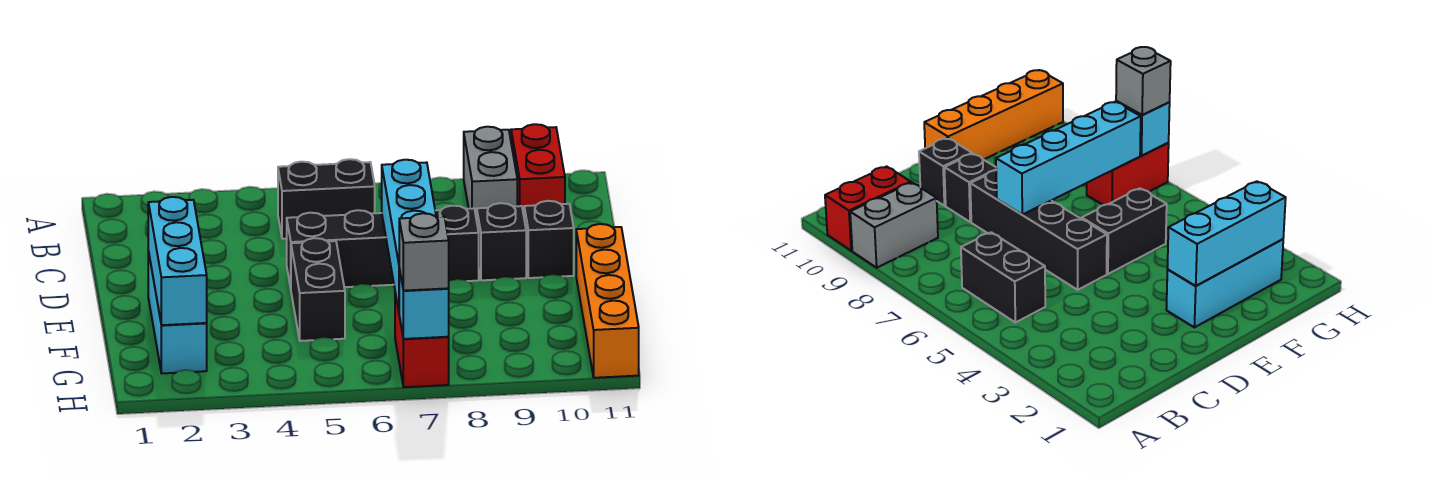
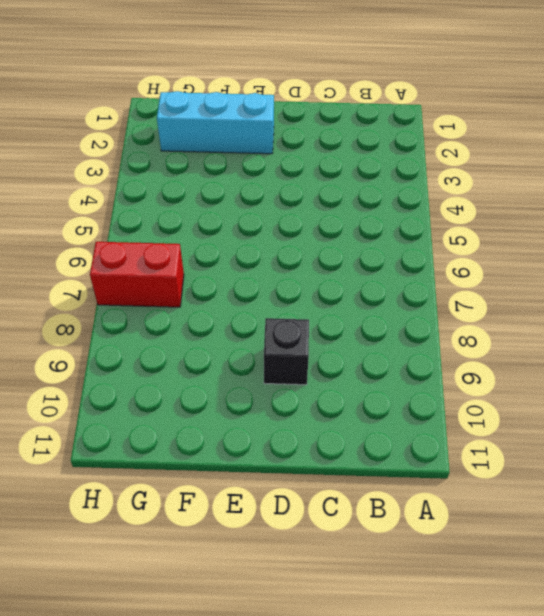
none -> grey brick A9:B9 level 1
none -> red brick A10:B10 level 1
none -> black brick B5:B6 level 1

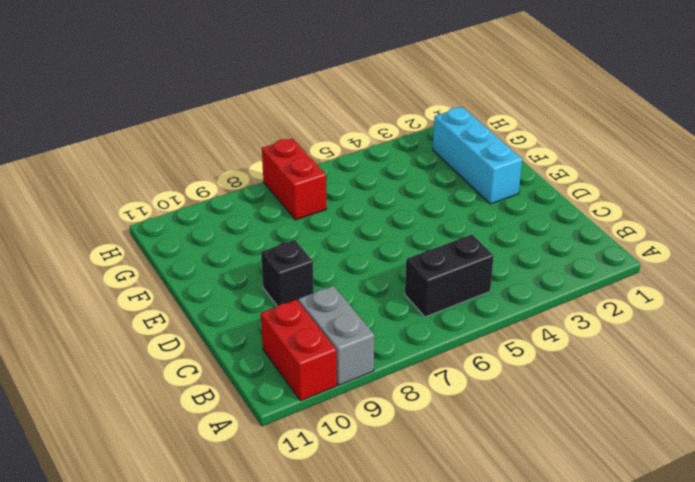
none -> black brick D5:D8 level 1
none -> black brick D10 level 1
none -> black brick E5:F5 level 1

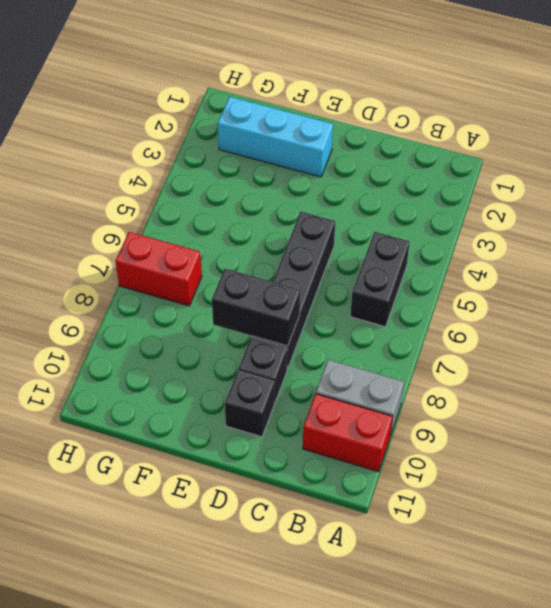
black brick D8:E8 level 2 -> black brick E5:F5 level 1
none -> orange brick E11:H11 level 1
none -> cyan brick D7:G7 level 2
none -> cyan brick E2:G2 level 2

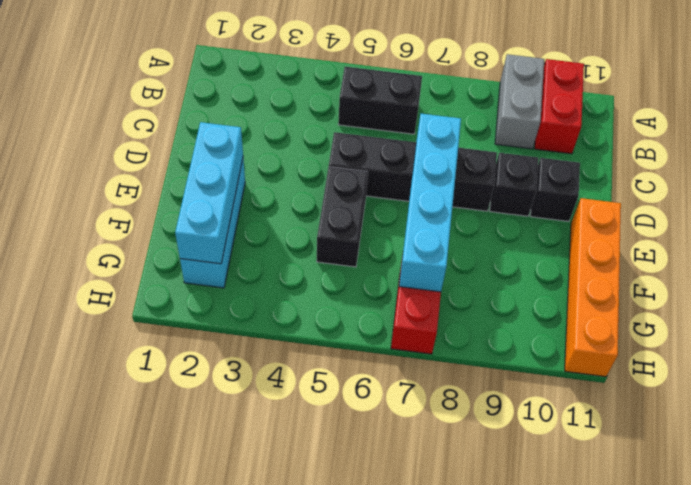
none -> cyan brick H7 level 2
none -> grey brick H7 level 3

